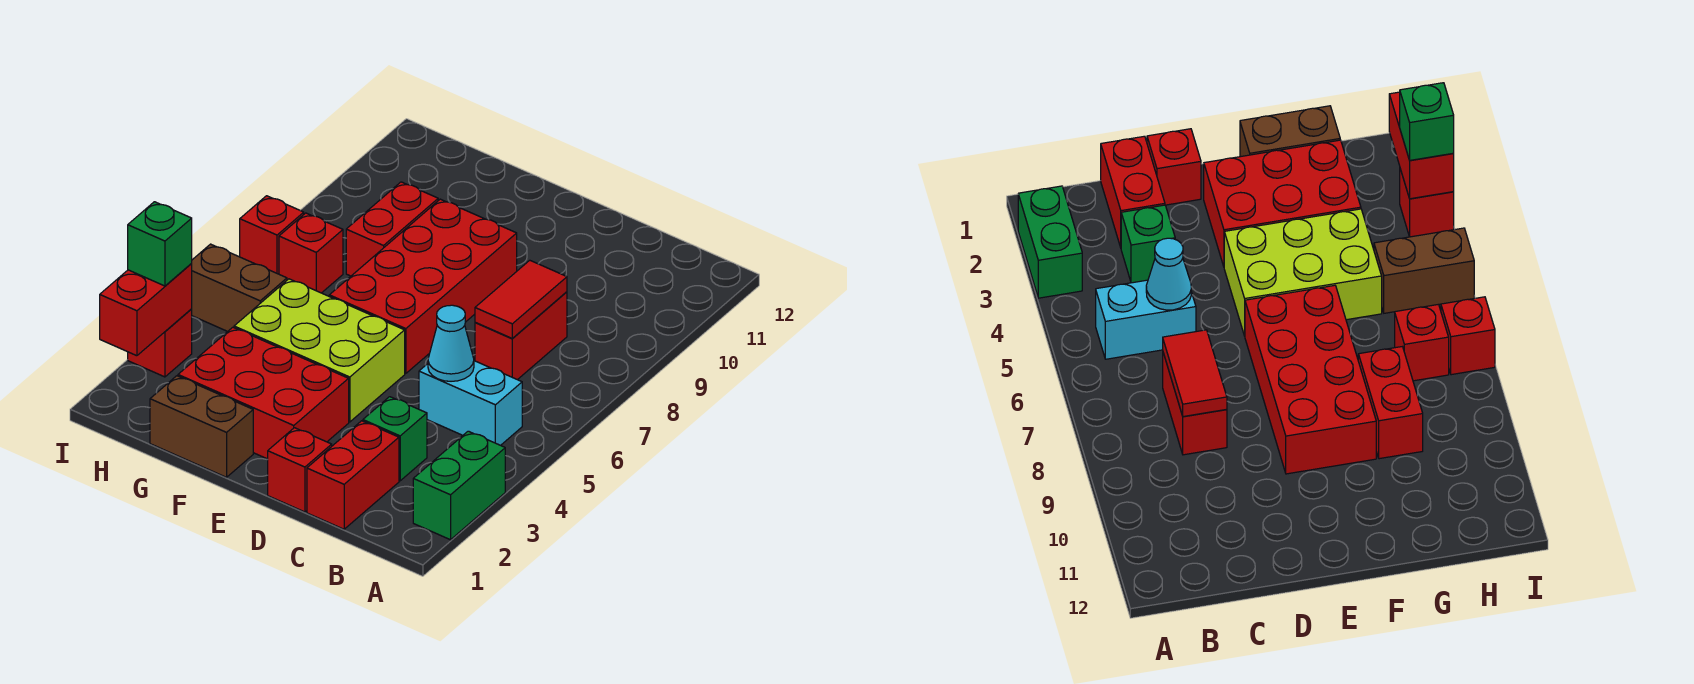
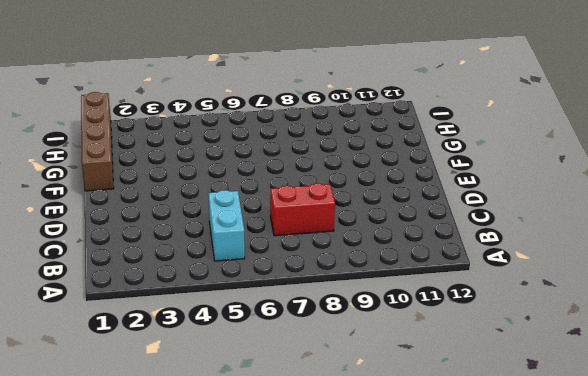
brown brick F1:I1 level 1 -> brown brick F1:G1 level 1
none -> green brick A2:A3 level 1
none -> red brick C1:C2 level 1
none -> green brick C3 level 1

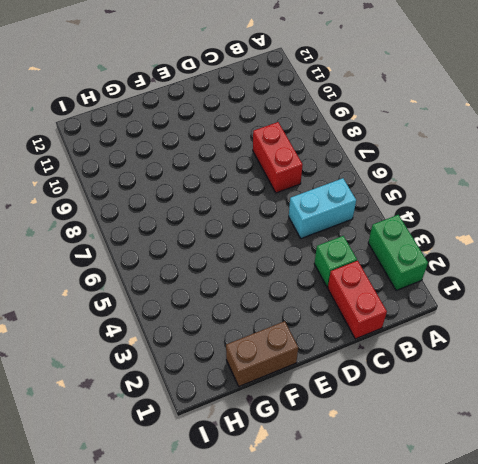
none -> red brick D1 level 1
none -> red brick E2:G3 level 1
none -> lime brick E4:G5 level 1

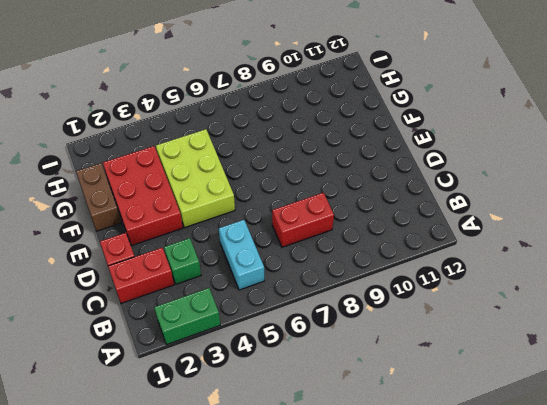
none -> red brick E6:F9 level 1
none -> red brick G8:G9 level 1
none -> brown brick H5:I5 level 1

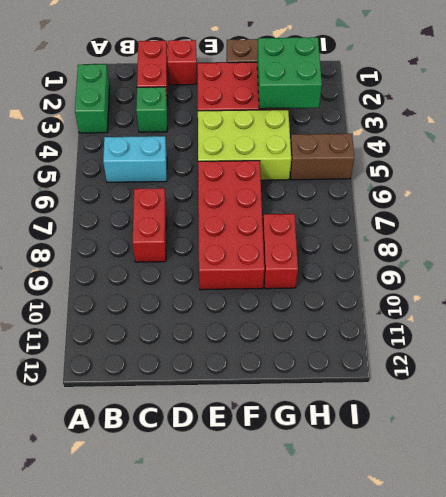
green brick G2:H3 level 2 -> none
none -> red brick H7 level 1
none -> red brick I3 level 1
none -> red brick I7 level 1

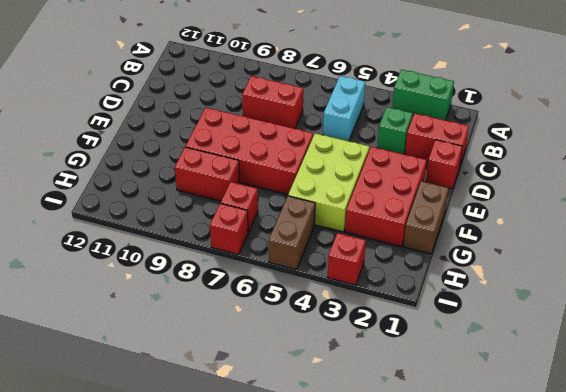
none -> cyan cone C5 level 2
none -> red tile C7:C8 level 2
none -> red brick I2:I3 level 2

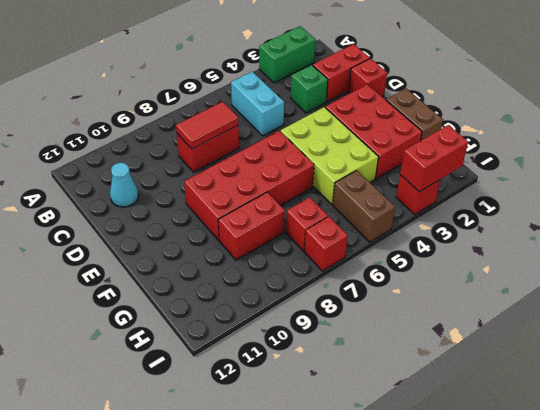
cyan cone C11 level 1 -> cyan cone C5 level 2
none -> green brick I3 level 3

